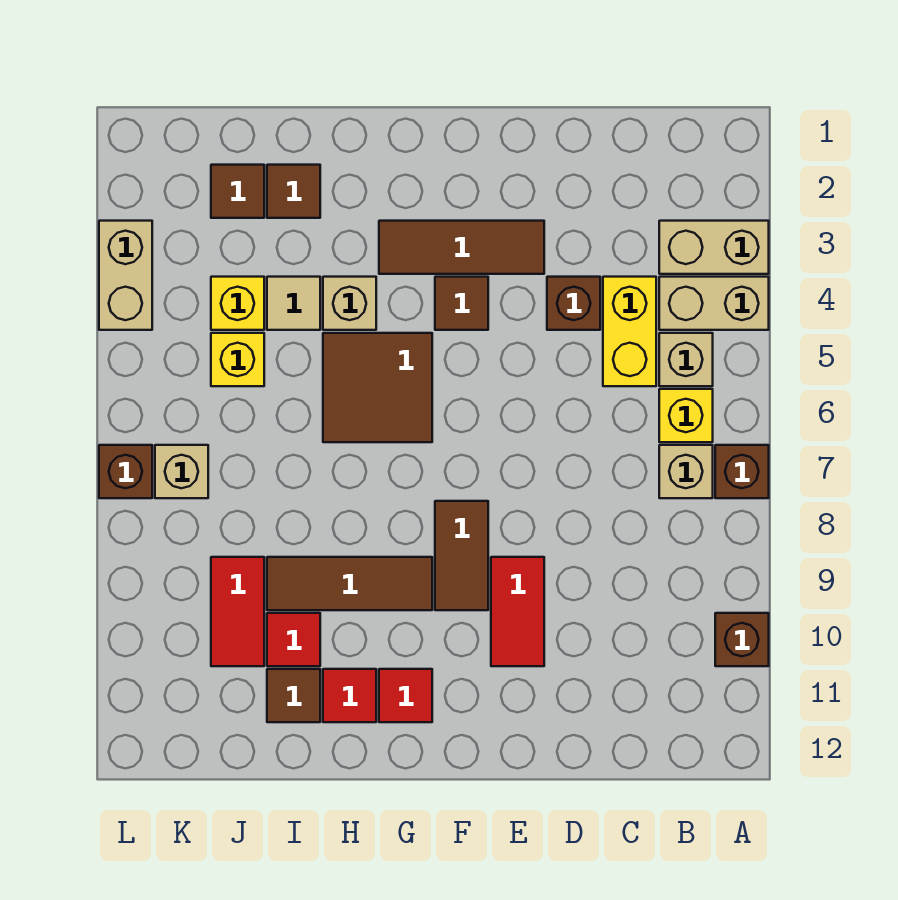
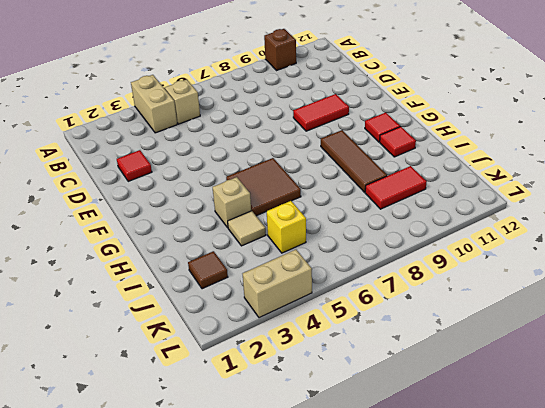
red tile D2 level 1 -> red tile I10 level 1
none -> tan brick A3:B3 level 1
none -> brown brick A7 level 1
none -> yellow brick B6 level 1

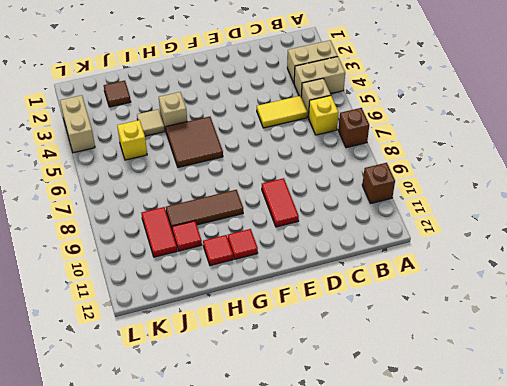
yellow tile C5:D5 level 1 -> yellow brick C4:C5 level 1
none -> tan brick B7 level 1
none -> brown brick D4 level 1
none -> brown tile E3:G3 level 1

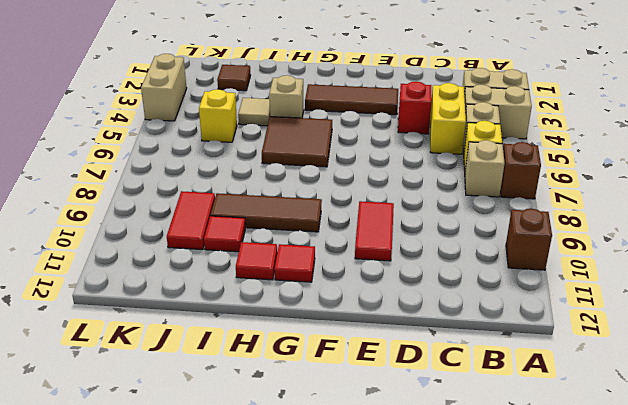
red brick D4 level 1 -> brown brick D4 level 1
none -> brown tile F4 level 1
none -> brown tile F8:F9 level 1
none -> brown tile I2 level 1

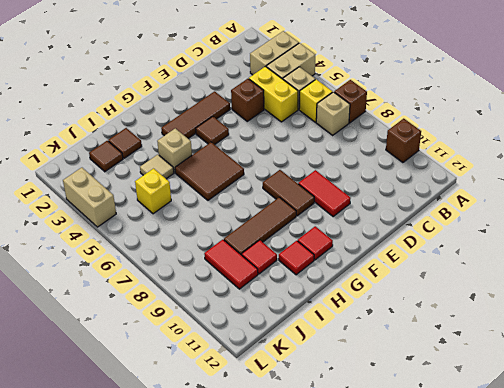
none -> brown tile I11 level 1
none -> yellow brick J4 level 1
none -> tan brick K7 level 1

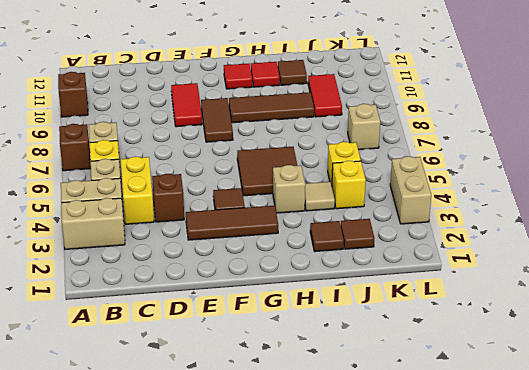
none -> red tile I10 level 1
none -> brown brick L7 level 1

